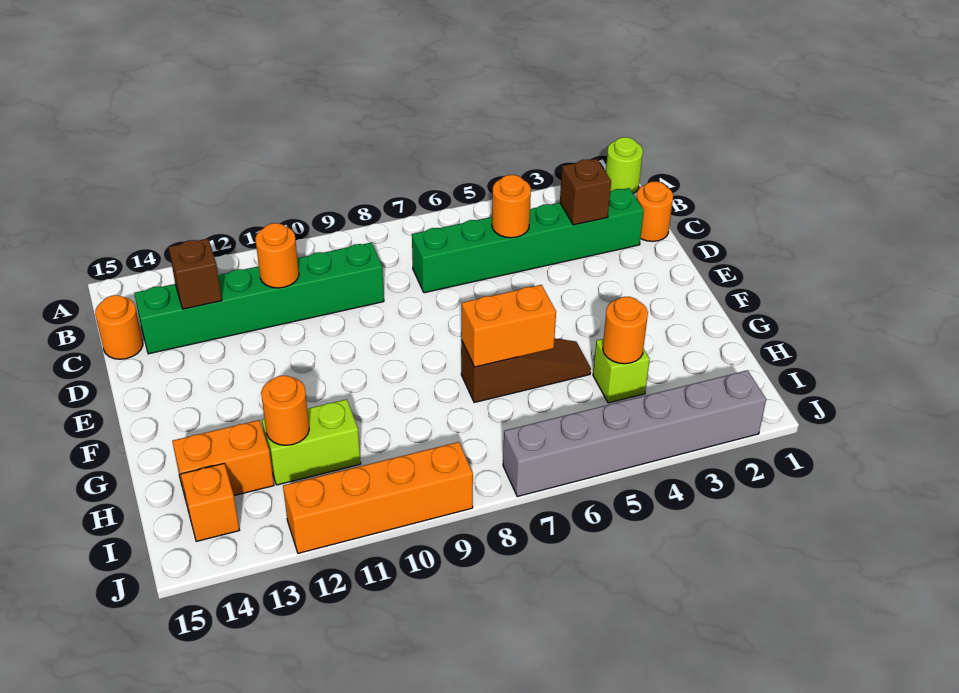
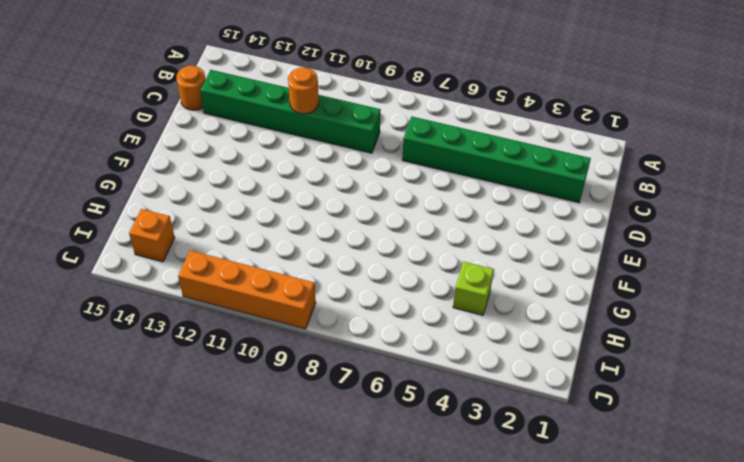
none -> lime round brick A1 level 1
none -> orange round brick C1 level 1
none -> brown slope G5:G7 level 1 top 7

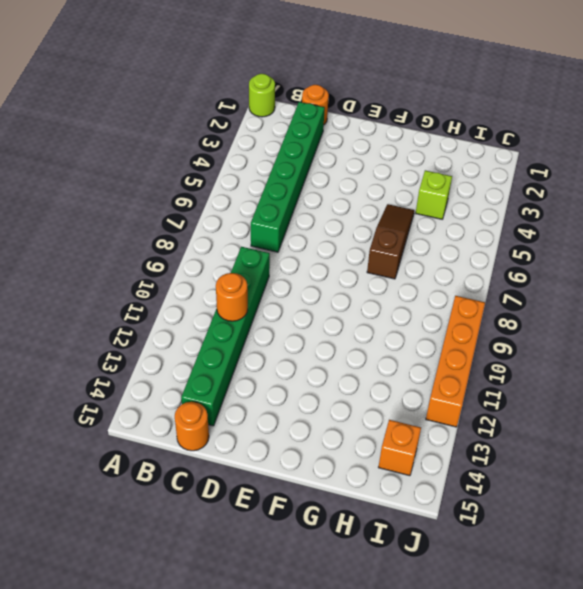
none -> lime brick H11:H12 level 1
none -> orange brick H13:H14 level 1
none -> grey brick J2:J7 level 1

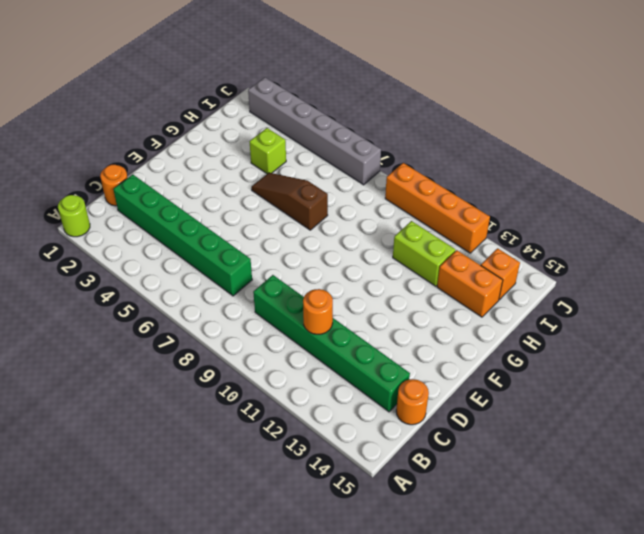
none -> brown brick C3 level 2
none -> orange round brick C5 level 2
none -> brown brick C13 level 2

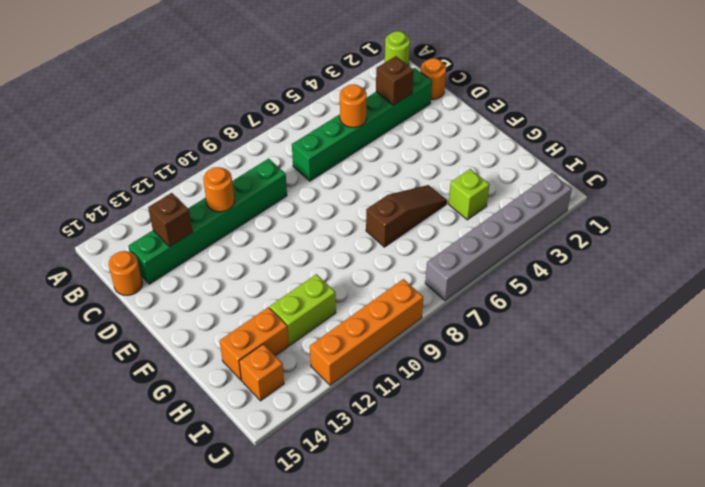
none -> orange brick G6:G7 level 2
none -> orange round brick H4 level 2
none -> orange round brick H12 level 2

